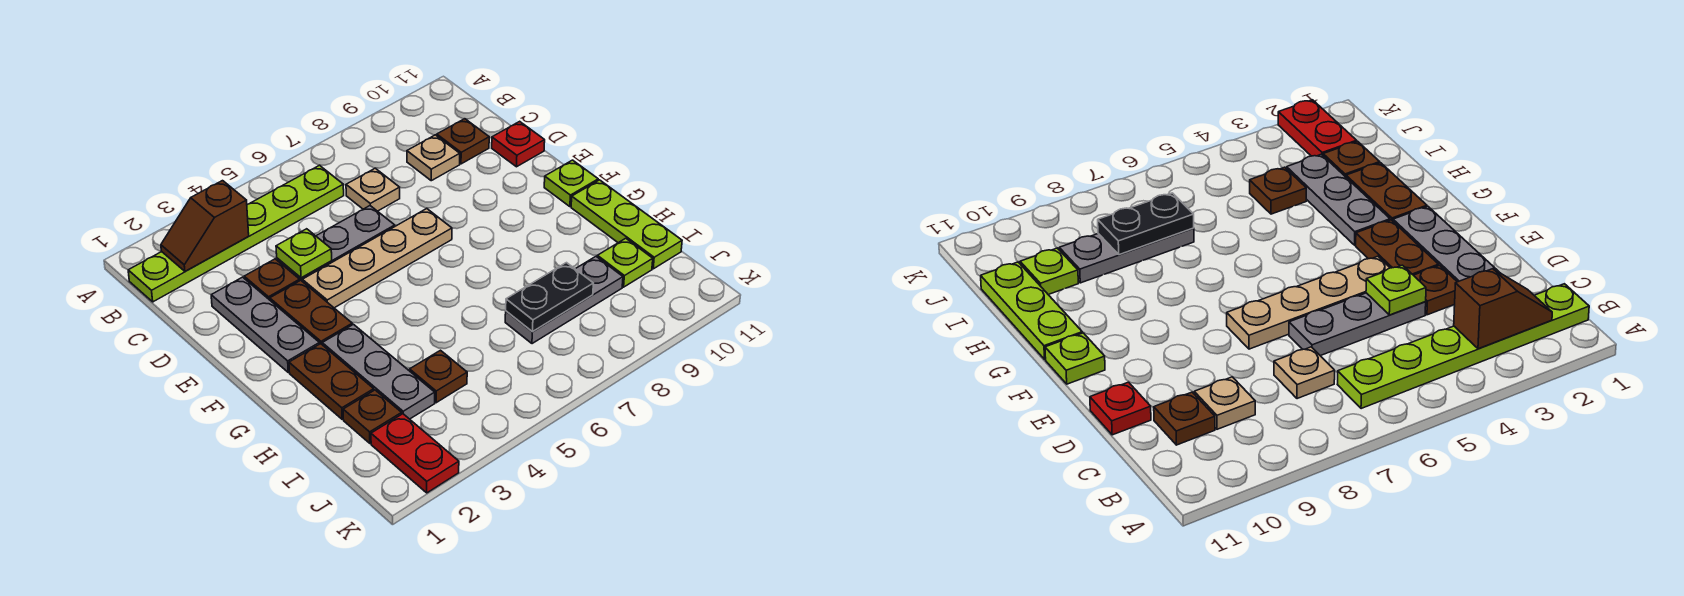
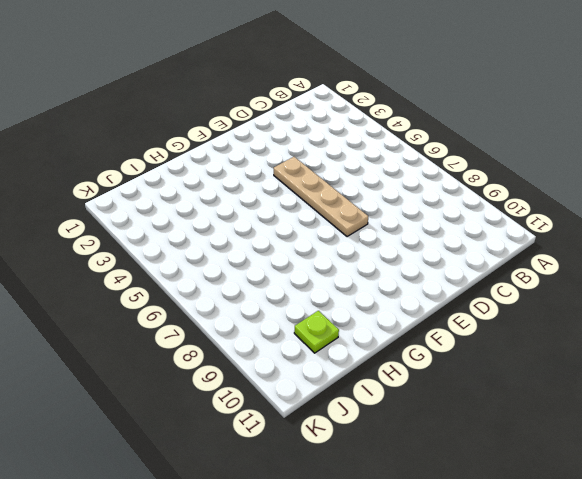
none -> lime plate B1:B6 level 1
none -> tan plate C7 level 1
none -> tan plate C9 level 1

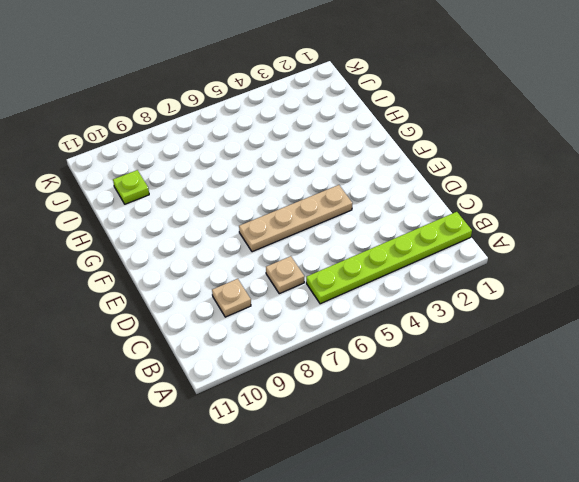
none -> brown plate C10 level 1
none -> grey plate D2:F2 level 1
none -> brown plate D3 level 1

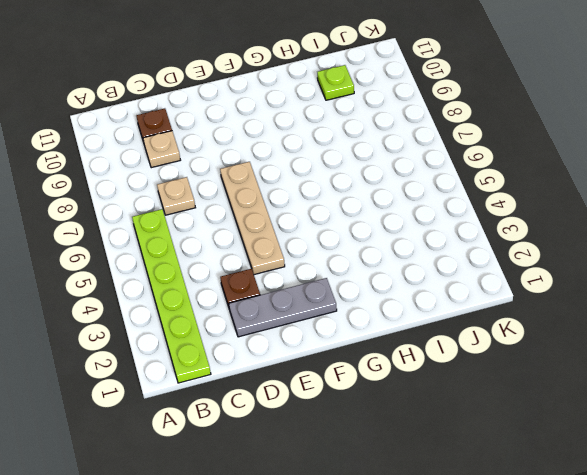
none -> grey plate D4:D6 level 1
none -> red plate D11 level 1
none -> brown plate E3:F3 level 1

